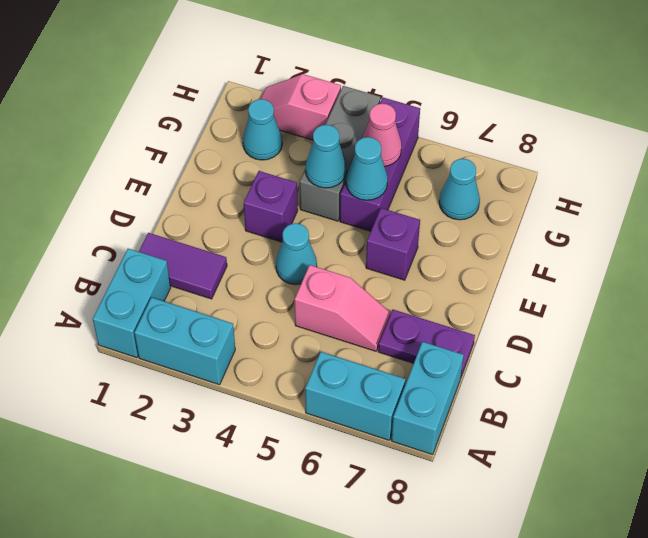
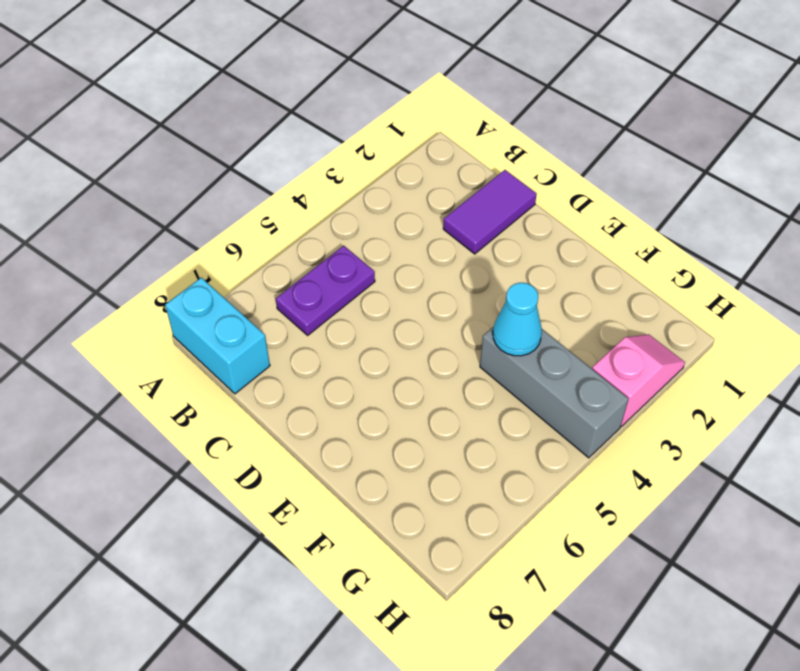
purple plate B5:B6 level 1 -> purple plate C7:C8 level 1
none -> cyan brick A1:B1 level 1
none -> cyan brick A2:A3 level 1
none -> cyan brick A6:A7 level 1

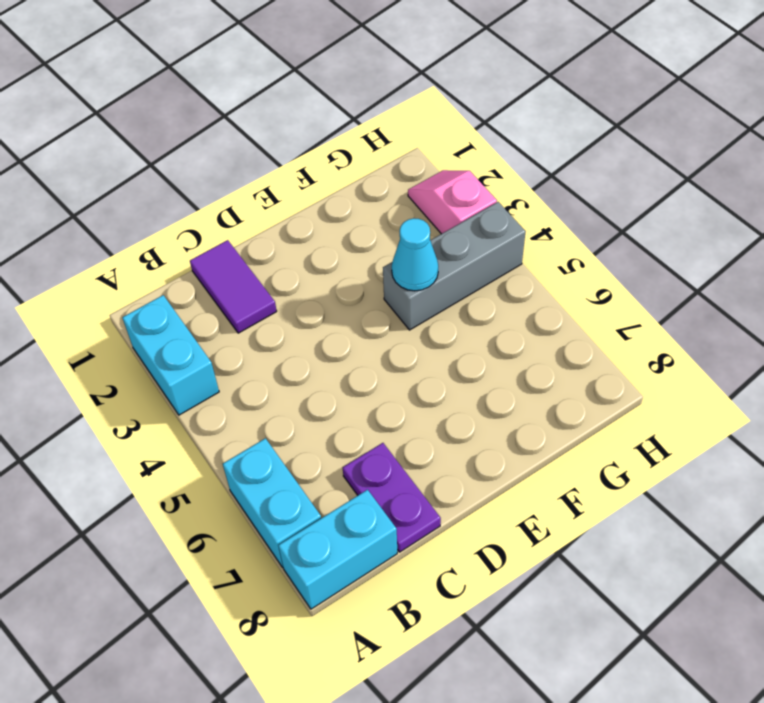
none -> cyan brick A1:B1 level 1
none -> pink slope C5:C6 level 1 top 5
none -> cyan cone D4 level 1

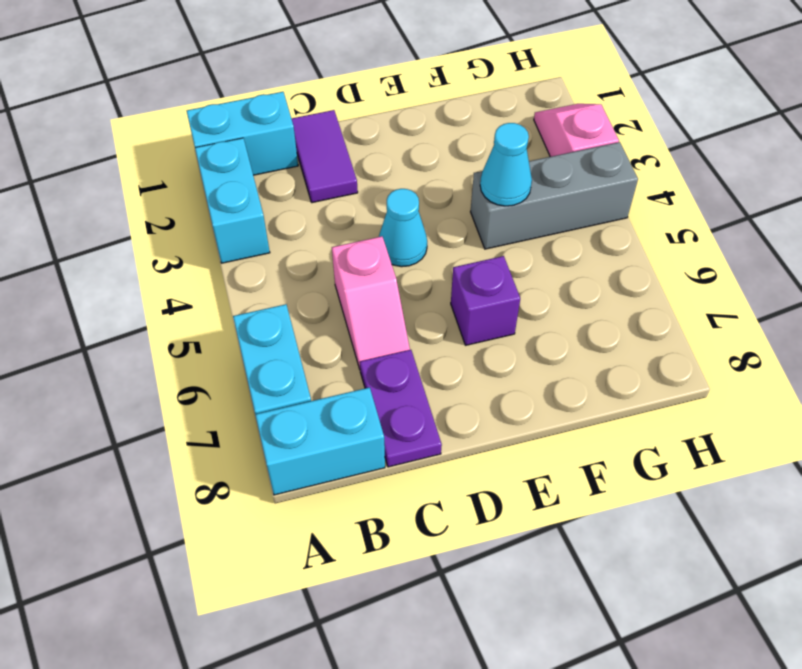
none -> purple brick E3 level 1
none -> purple brick F5:H5 level 1
none -> cyan cone G2 level 1

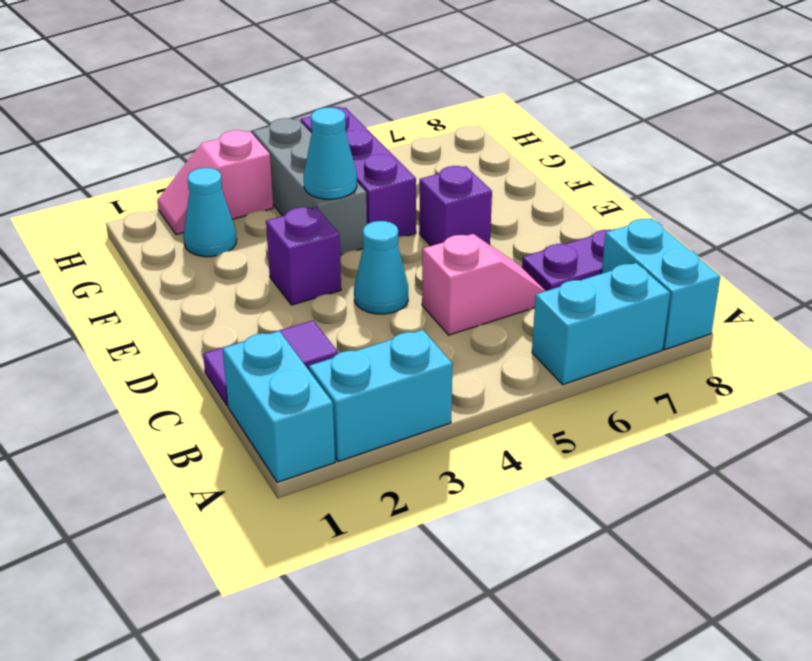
none -> cyan cone G7 level 1
none -> cyan cone F5 level 2
none -> pink cone G5 level 2

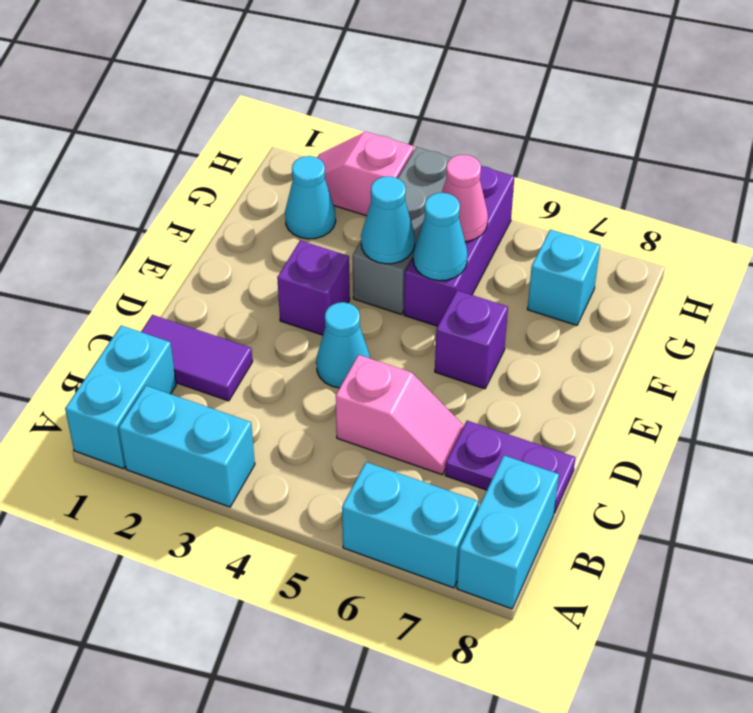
cyan brick G7 level 1 -> cyan cone G7 level 1

